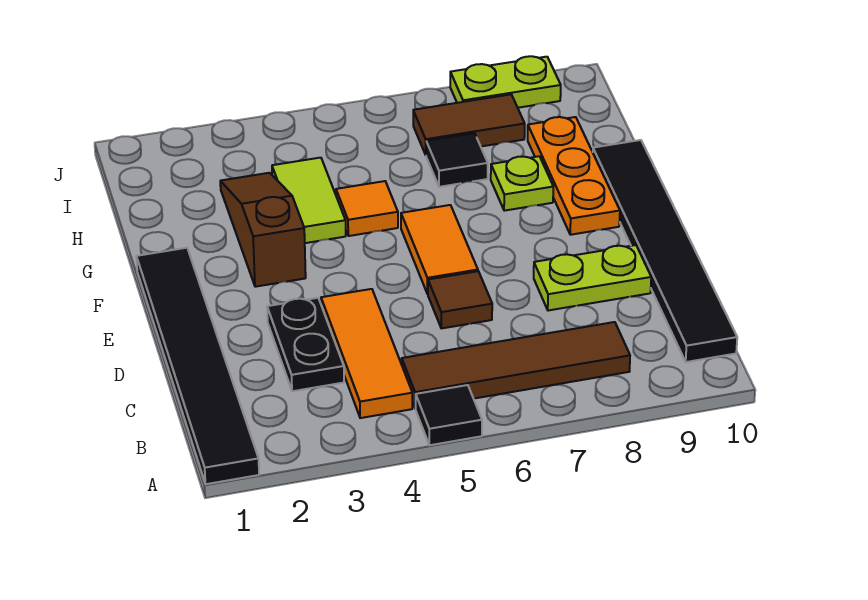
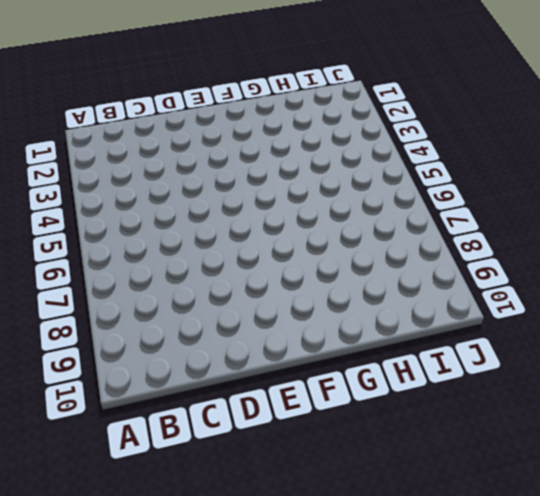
none -> black tile A1:F1 level 1
none -> black tile A5 level 1
none -> orange tile B4:D4 level 1

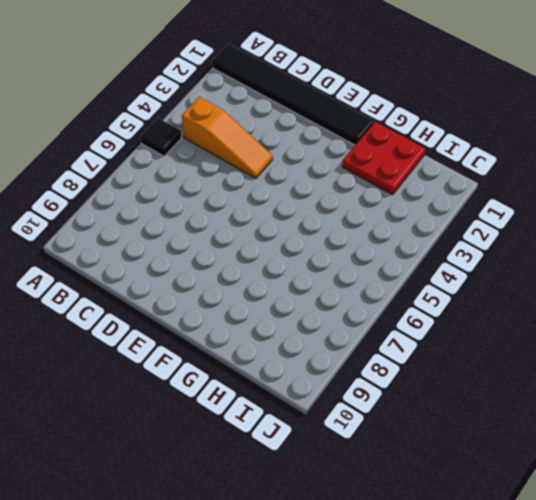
orange slope B4:D4 level 1 top B -> orange tile B4:D4 level 1
red plate G1:H2 level 1 -> none
none -> brown tile B5:B8 level 1
none -> black tile B10:G10 level 1
none -> black plate C3:D3 level 1

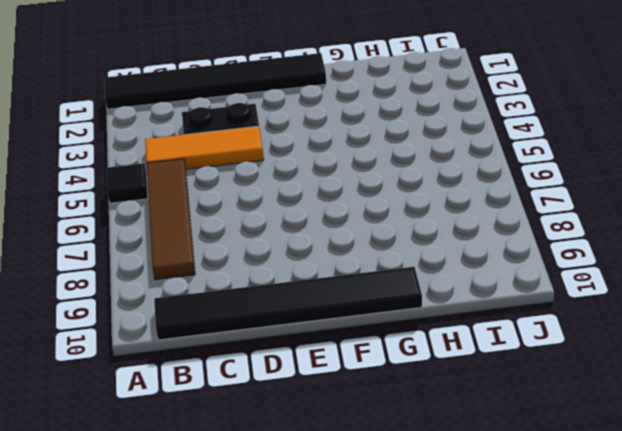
none -> brown tile D6 level 1
none -> lime plate D8:D9 level 1
none -> orange tile E6:F6 level 1

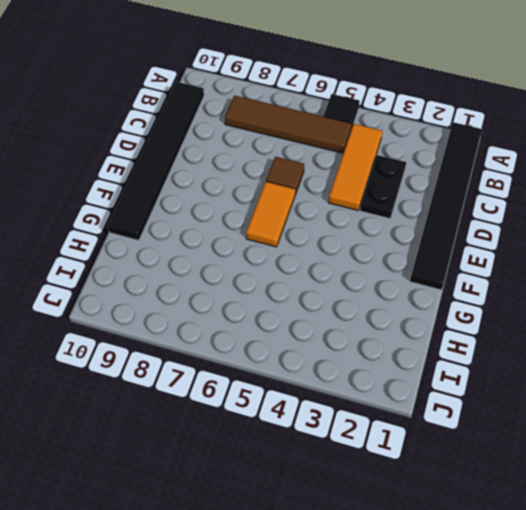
none -> lime plate D8:D9 level 1
none -> brown slope F3:H3 level 1 top F
none -> orange plate F9:H9 level 1

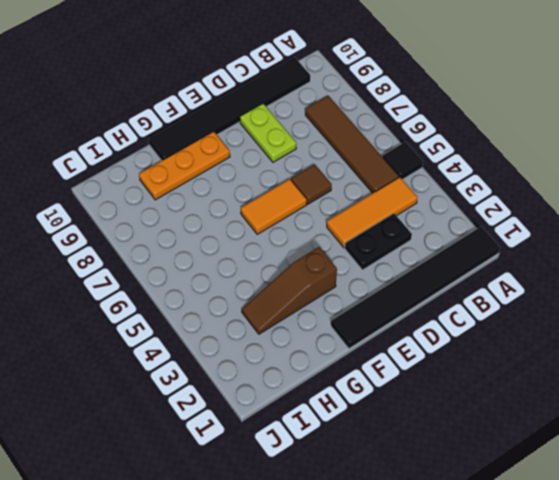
none -> lime tile G4:H4 level 1
none -> orange tile G5 level 1
none -> lime plate G8 level 1

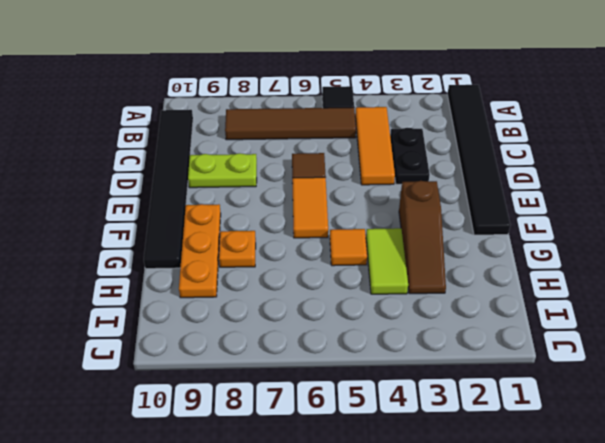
orange plate G8 level 1 -> lime plate G8 level 1
none -> black tile H7 level 1
none -> brown tile I7:I8 level 1
none -> lime plate J8:J9 level 1

